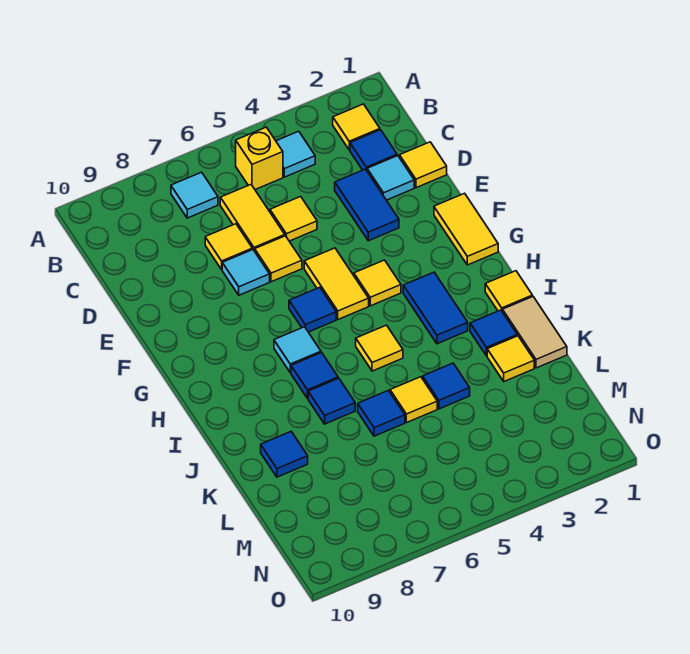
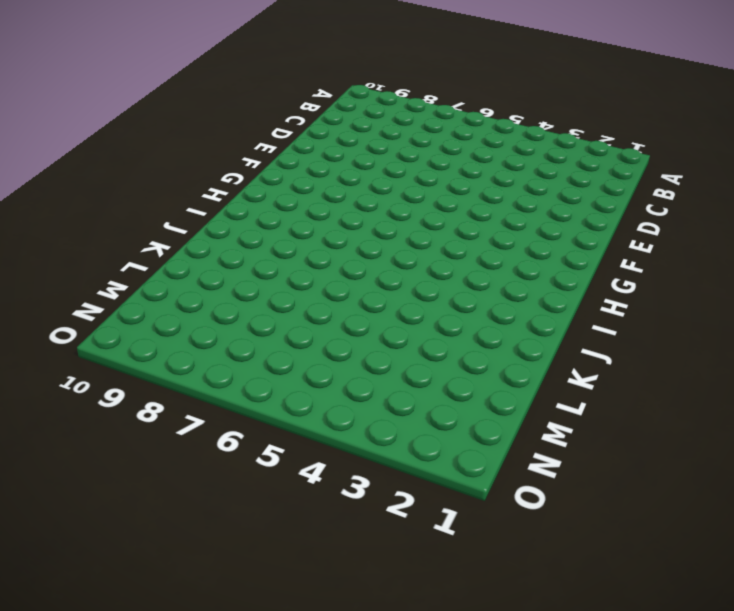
none -> yellow tile B2 level 1
none -> cyan tile B4 level 1
none -> yellow brick B5 level 1
none -> cyan tile B7 level 1

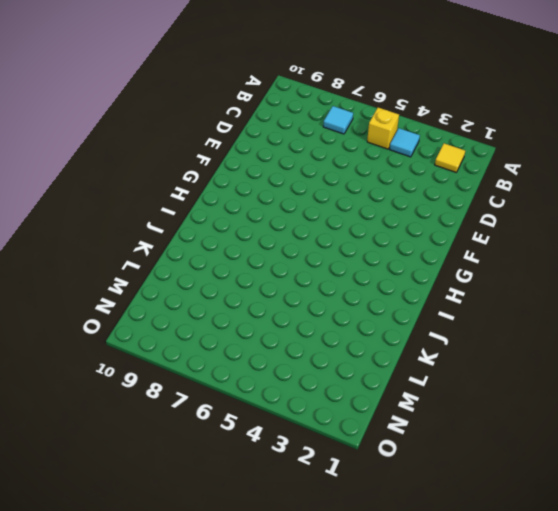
none -> blue tile C2 level 1
none -> yellow tile C6:D6 level 1
none -> yellow tile D1 level 1
none -> cyan tile D2 level 1

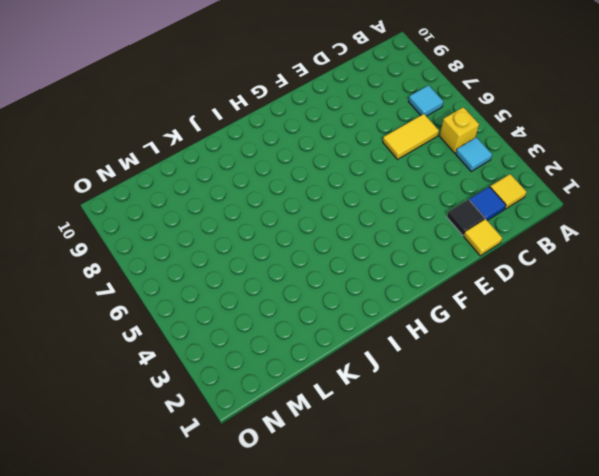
black tile D2 level 1 -> cyan tile D2 level 1
none -> blue tile D3:E3 level 1
none -> yellow tile D5 level 1
none -> yellow tile D7 level 1
none -> yellow tile E6 level 1

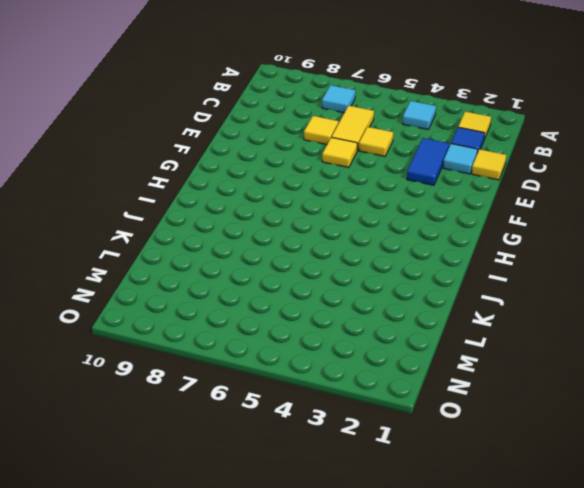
none -> yellow brick B5 level 1
none -> cyan tile E7 level 1
none -> yellow tile F1:G1 level 1
none -> yellow tile F5:G5 level 1

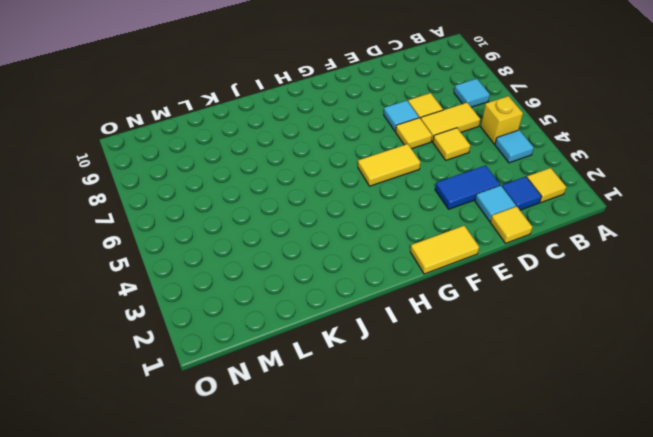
none -> yellow tile G4 level 1
none -> blue tile G6 level 1
none -> blue tile H3:I3 level 1
none -> cyan tile H7 level 1

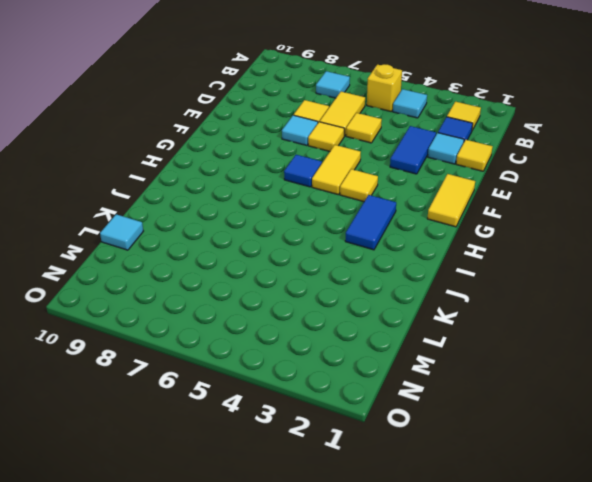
cyan tile L10 level 1 -> cyan tile H7 level 1
none -> yellow tile I1 level 1
none -> yellow tile I5 level 1
none -> blue tile I7 level 1
none -> tan tile J1:K1 level 1

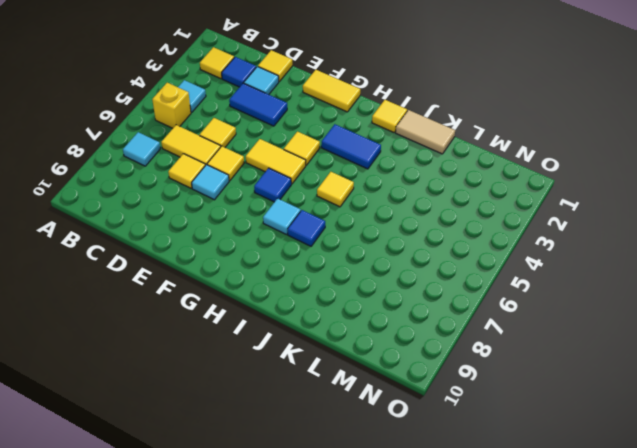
none -> blue tile J2 level 1
none -> blue tile J7 level 1
none -> yellow tile K2 level 1
none -> blue tile K4 level 1

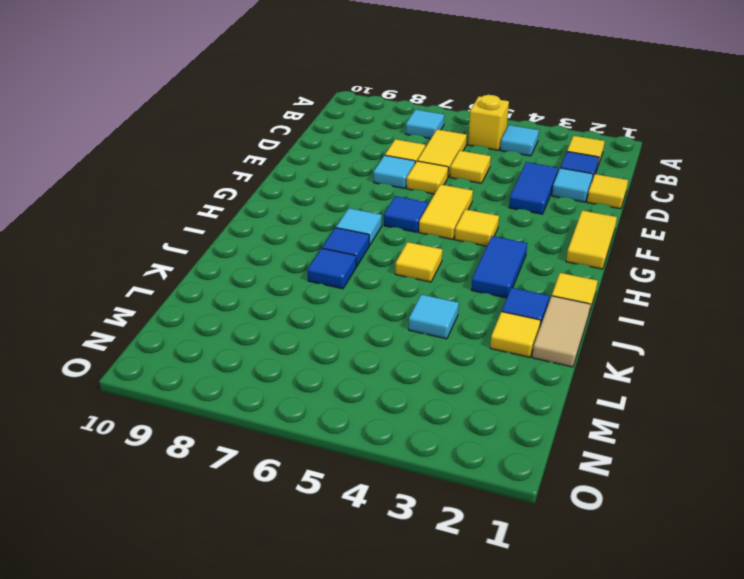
cyan tile K4 level 1 -> blue tile K4 level 1
none -> yellow tile K5 level 1
none -> blue tile K6 level 1
none -> blue tile K9 level 1

